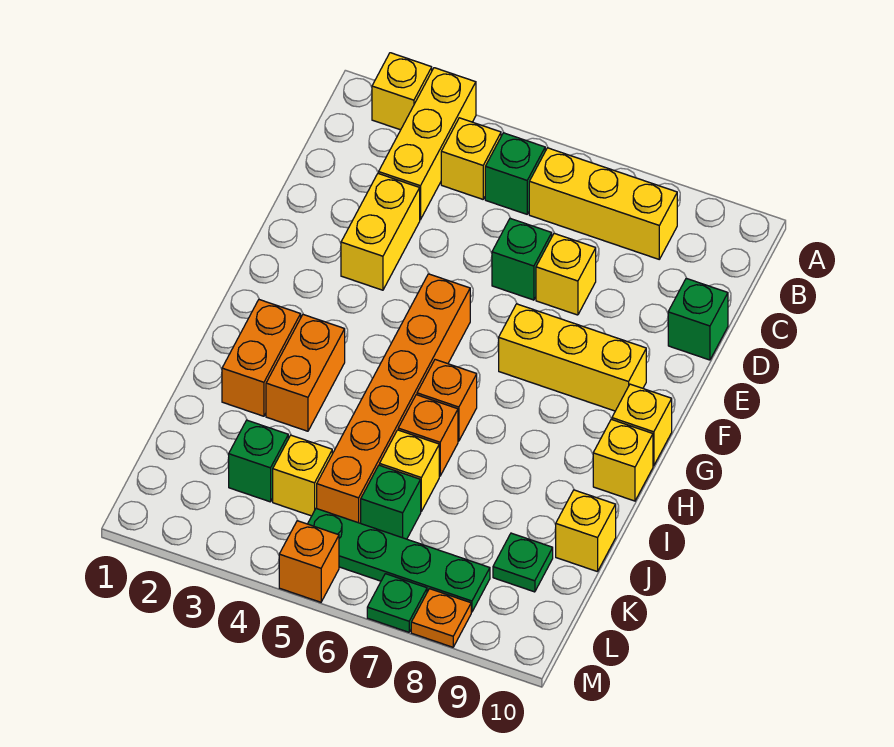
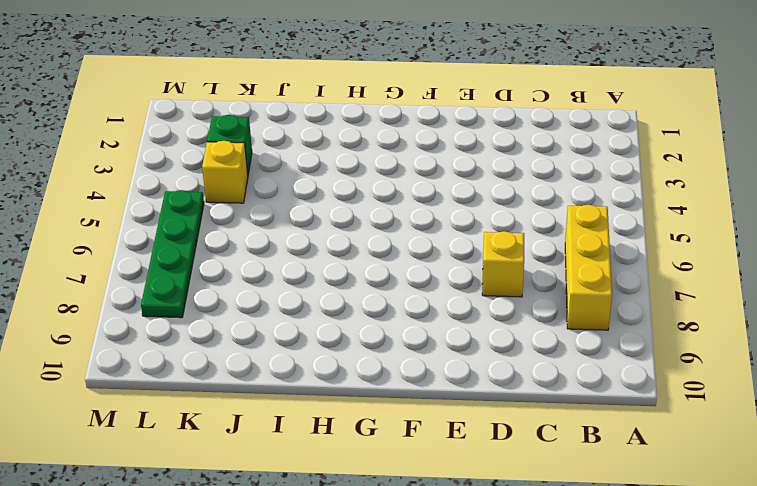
none -> yellow brick A2 level 1
none -> yellow brick A3:C3 level 1
none -> yellow brick B4 level 1

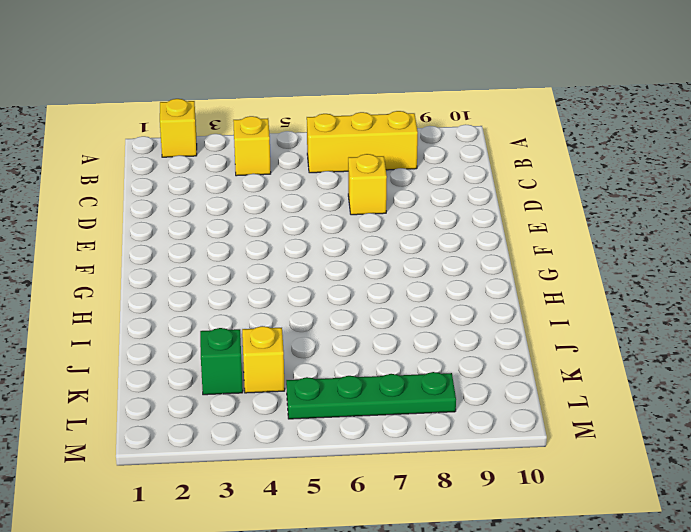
none -> yellow brick A3:C3 level 1
none -> green brick B5 level 1
none -> yellow brick D3:E3 level 1

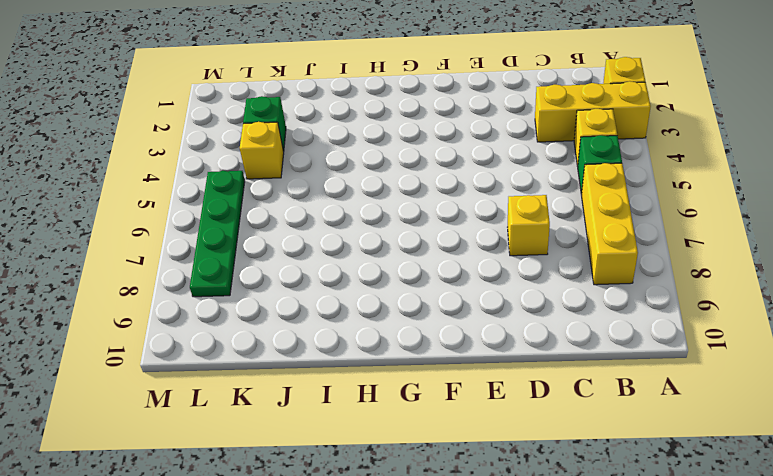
none -> yellow brick D3:E3 level 1
none -> green brick D6 level 1
none -> green brick D10 level 1

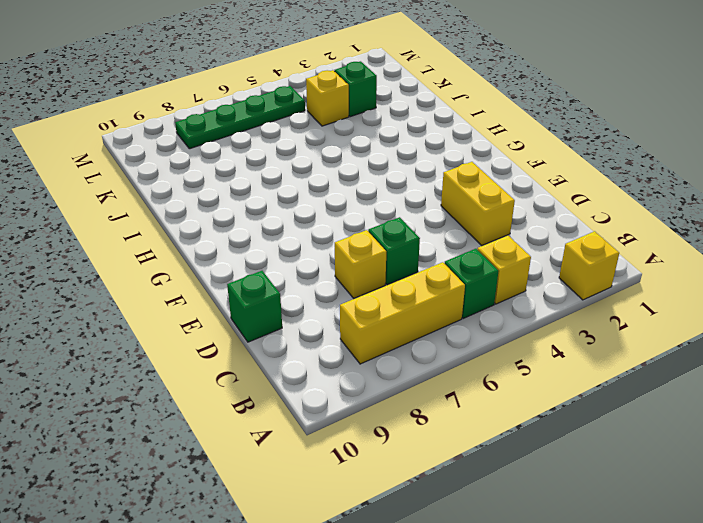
none -> yellow brick A3:C3 level 1
none -> orange brick F5:K5 level 1
none -> yellow brick F7:F9 level 1

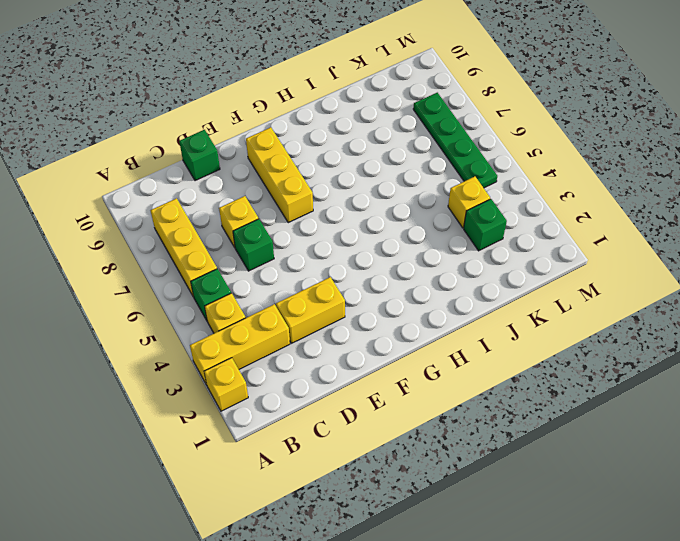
none -> orange brick F5:K5 level 1
none -> yellow brick G10 level 1
none -> orange brick H2:I2 level 1

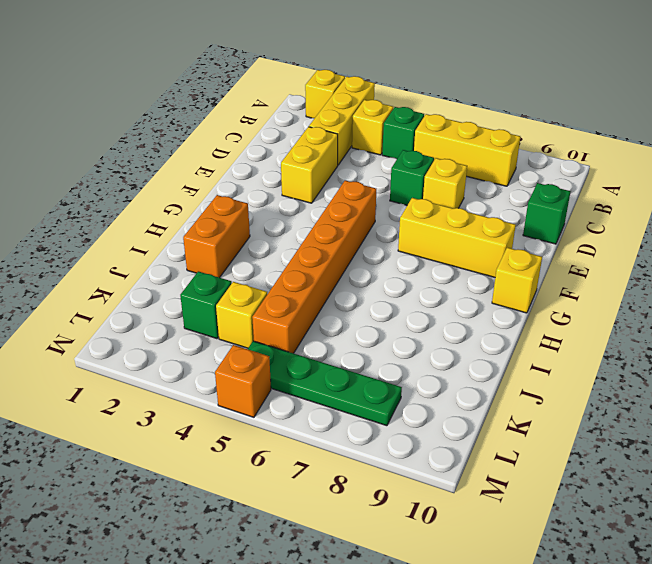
none -> orange brick H3:I3 level 1
none -> orange brick H6 level 1
none -> yellow brick H10 level 1

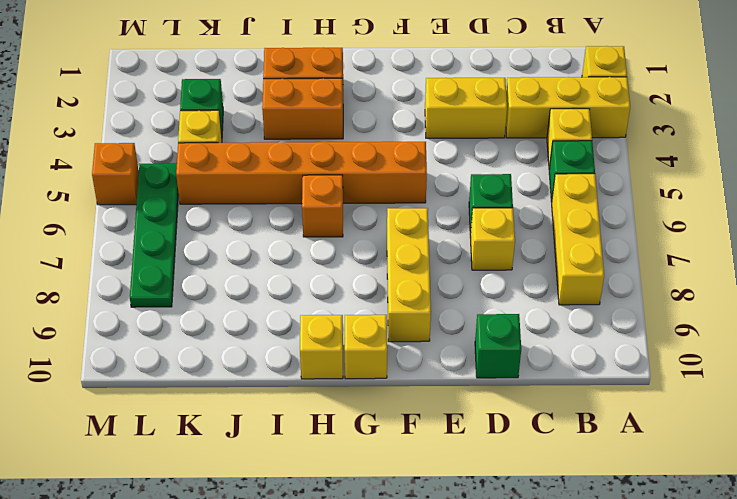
none -> orange brick I6 level 1
none -> yellow brick J6 level 1
none -> yellow brick J10 level 1

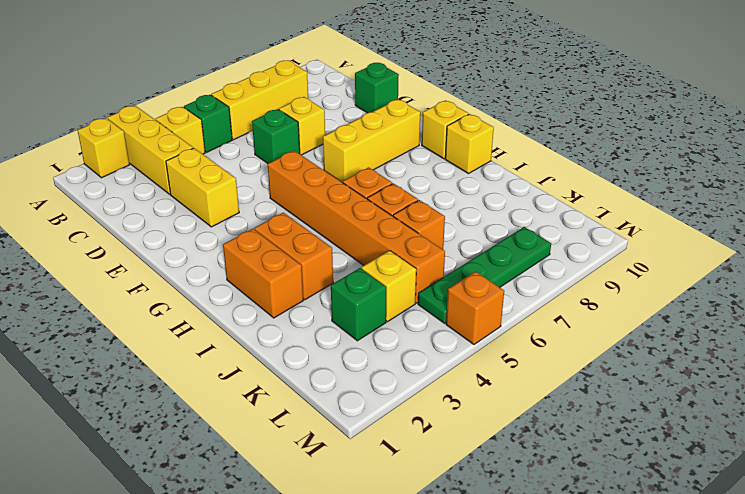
orange brick J6 level 1 -> yellow brick J6 level 1
none -> yellow brick J10 level 1
none -> green brick K6 level 1
none -> green plate K9 level 1

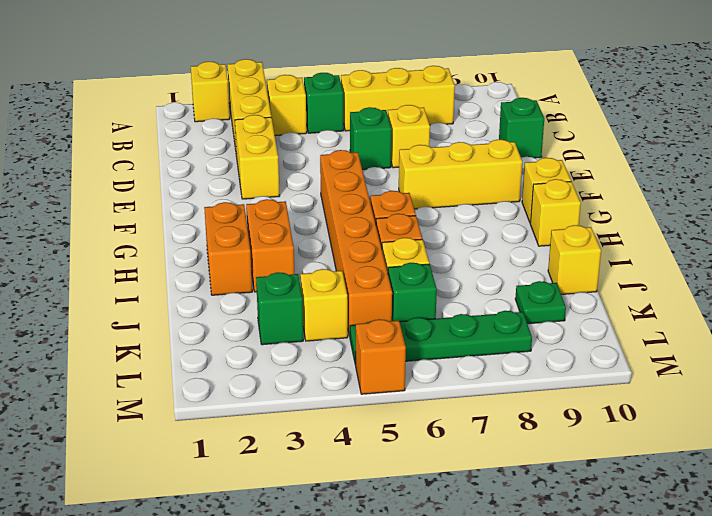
none -> green plate M7 level 1
none -> orange plate M8 level 1

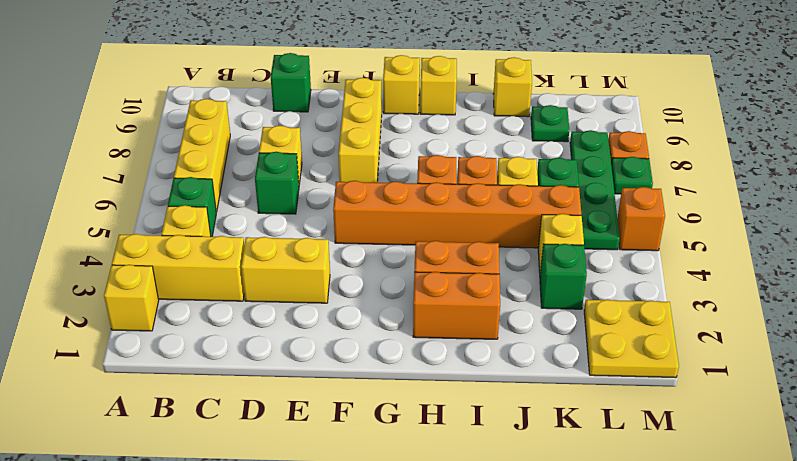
yellow plate L1:M2 level 1 -> none

